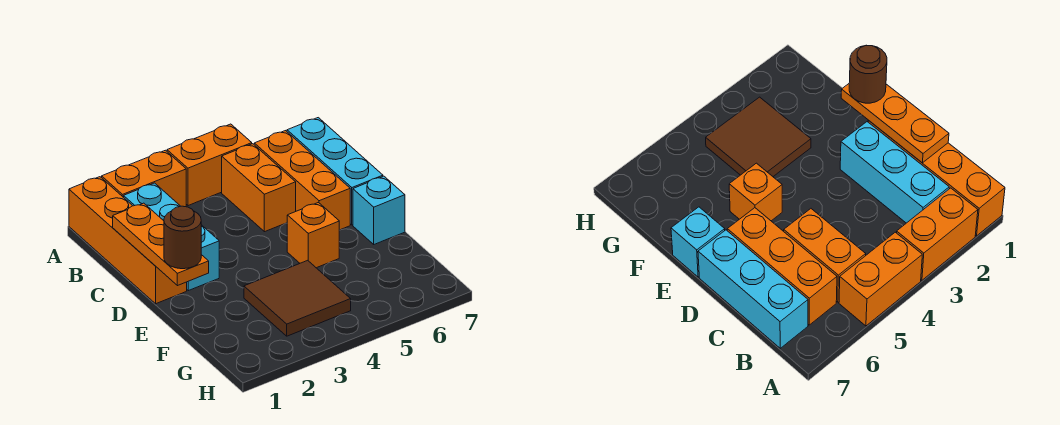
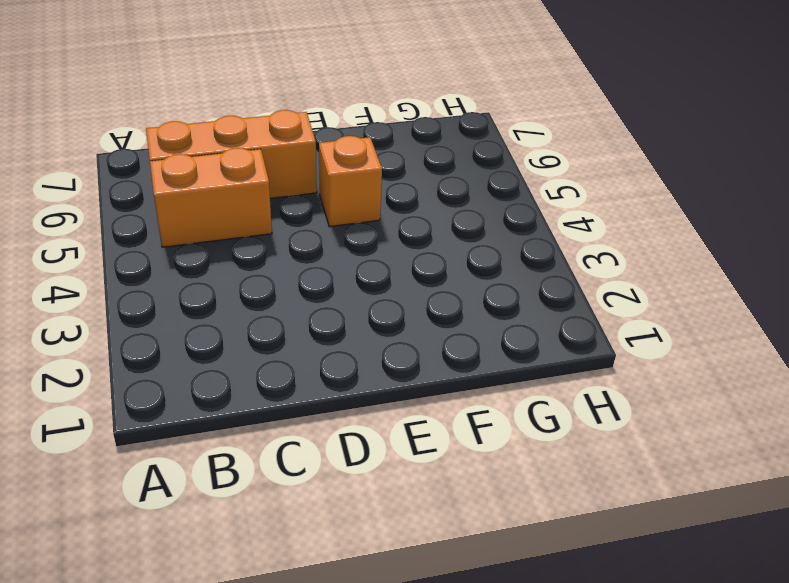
none -> orange brick A1:D1 level 1
none -> orange brick A2:A3 level 1
none -> orange brick A4:A5 level 1

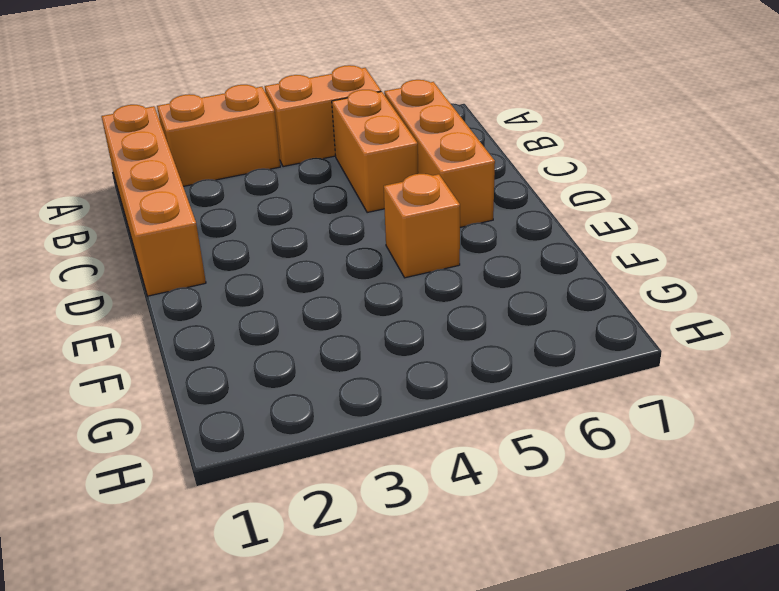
none -> cyan brick B2:D2 level 1
none -> cyan brick B7:D7 level 1
none -> cyan brick E7 level 1

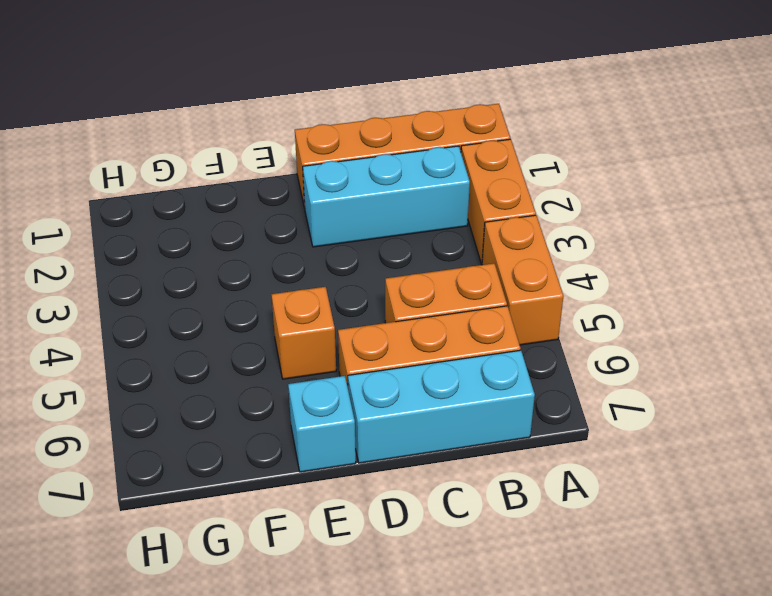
none -> brown tile F3:G4 level 1
none -> orange plate C1:E1 level 2
none -> brown round brick E1 level 3

